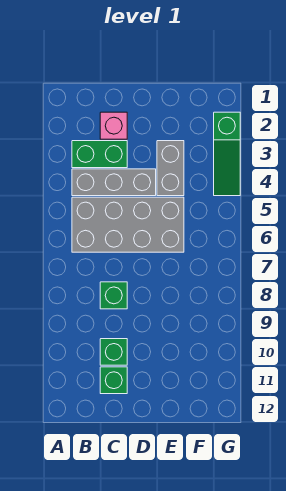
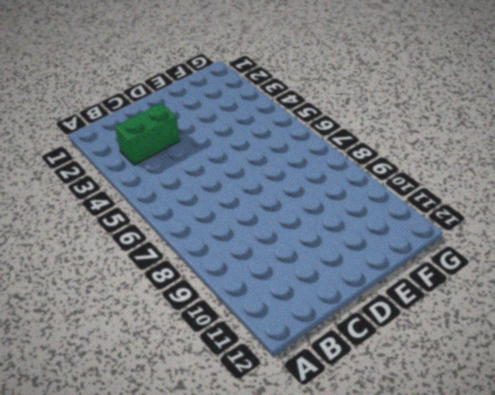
none -> grey brick B4:D4 level 1
none -> grey brick B5:E6 level 1

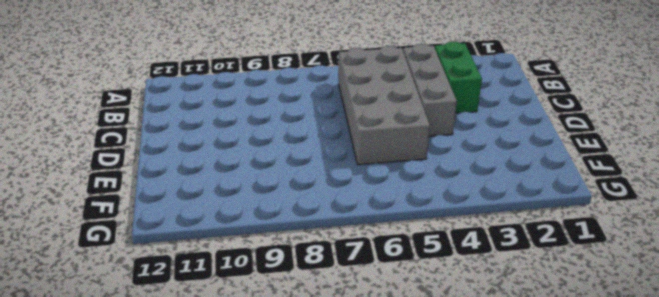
none -> pink brick C2 level 1
none -> green brick C8 level 1

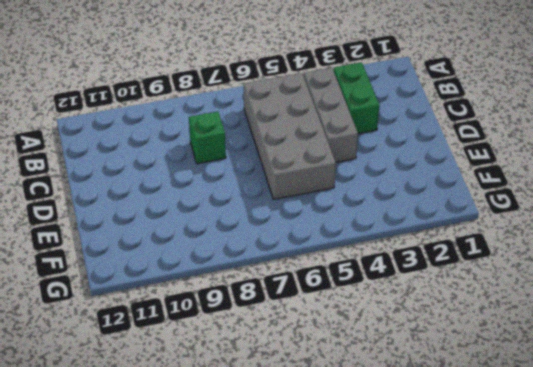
none -> pink brick C2 level 1
none -> green brick C10 level 1

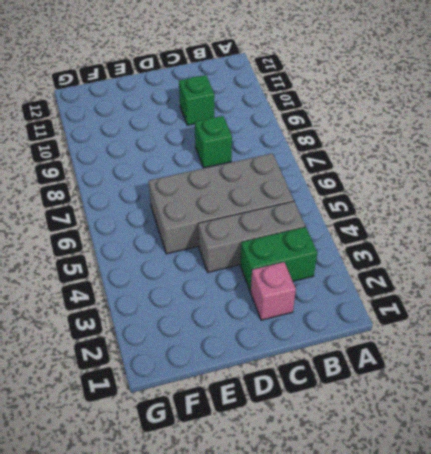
none -> green brick C11 level 1
none -> grey brick E3:E4 level 1

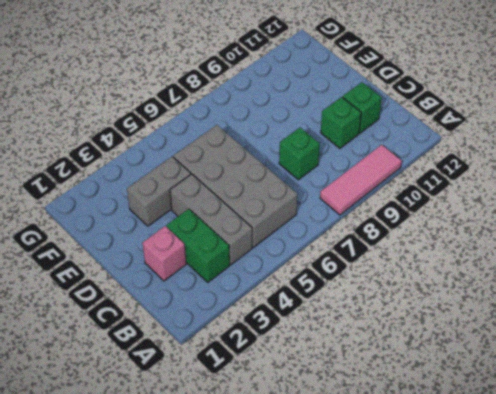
pink tile A8:A10 level 1 -> none
none -> green slope G2:G4 level 1 top 2

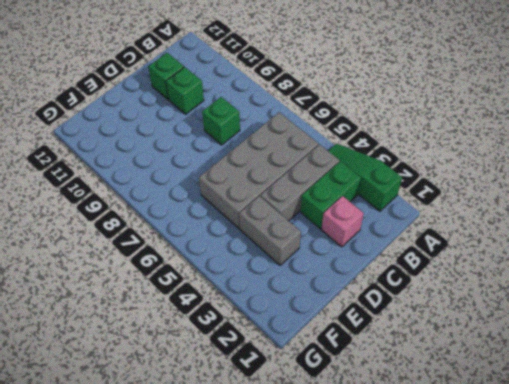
green slope A2:A4 level 1 top 2 -> green slope G2:G4 level 1 top 2

